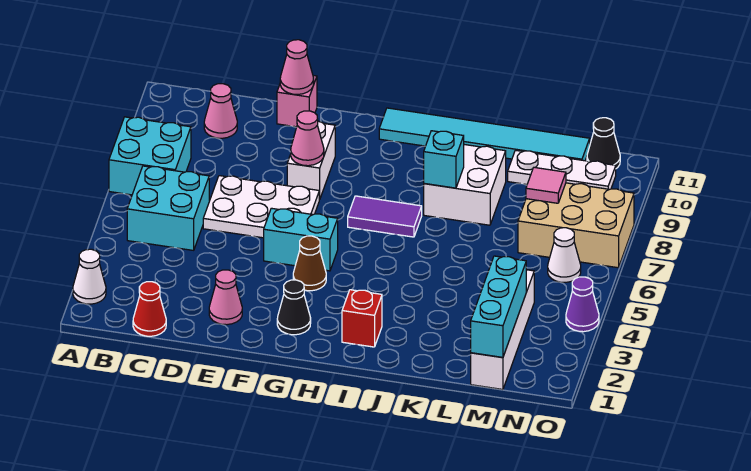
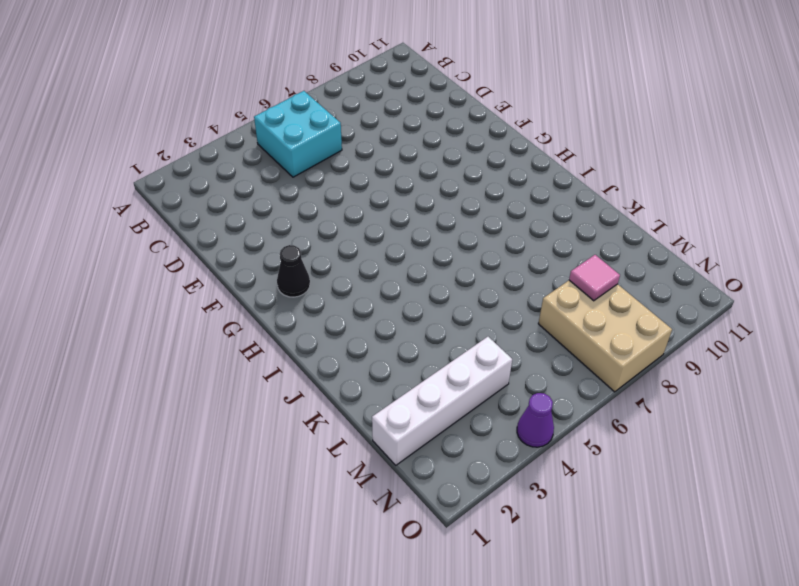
none -> white cone A2 level 1
none -> cyan brick A7:B8 level 1
none -> red cone C1 level 1

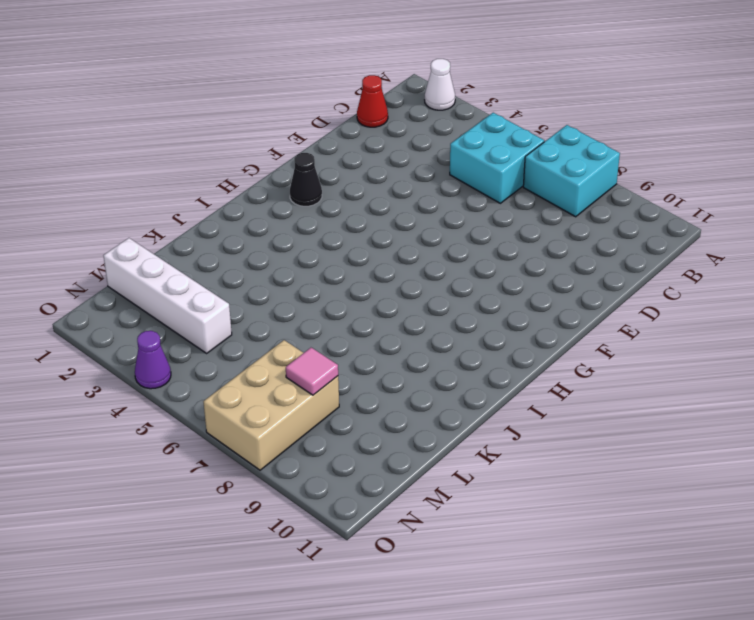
none -> pink cone C10 level 1
none -> white plate D6:F7 level 1
none -> pink cone E2 level 1

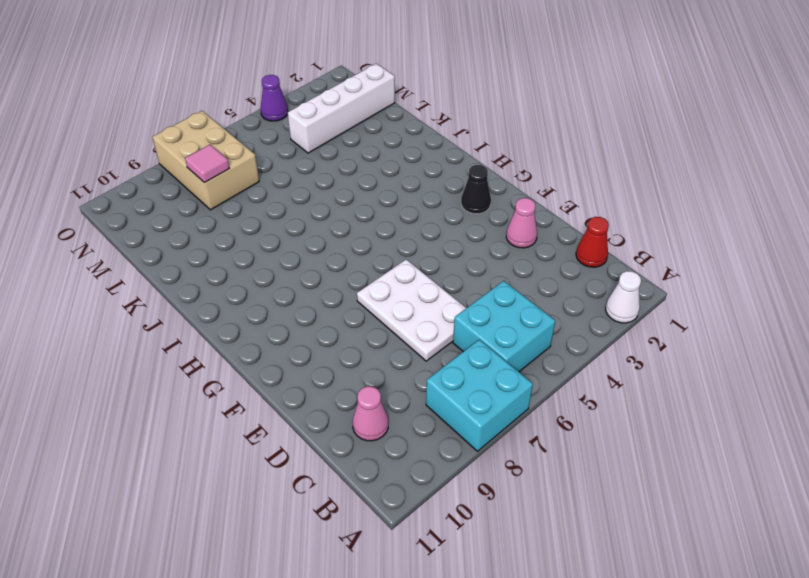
none -> pink brick E11 level 1
none -> cyan brick F5:G5 level 1
none -> white brick F8:F9 level 1

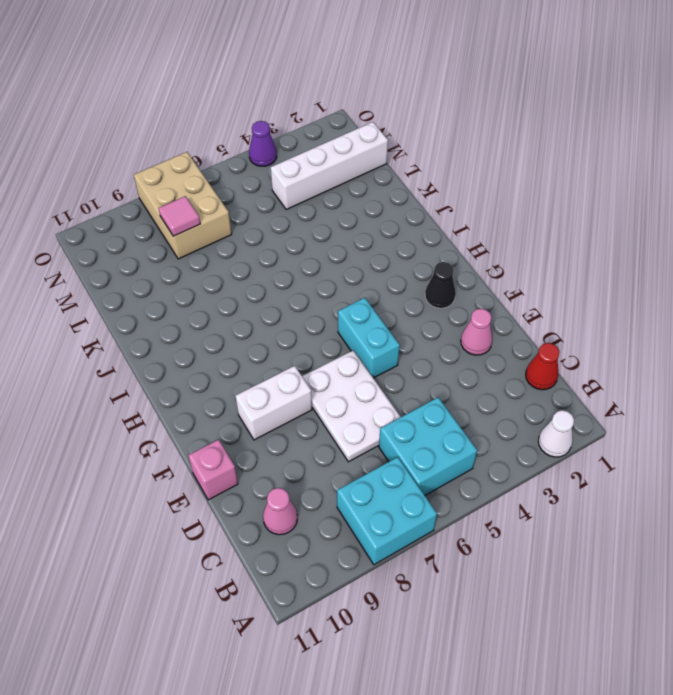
none -> brown cone G4 level 1
none -> purple tile H7:I7 level 1
none -> cyan tile H11:M11 level 1

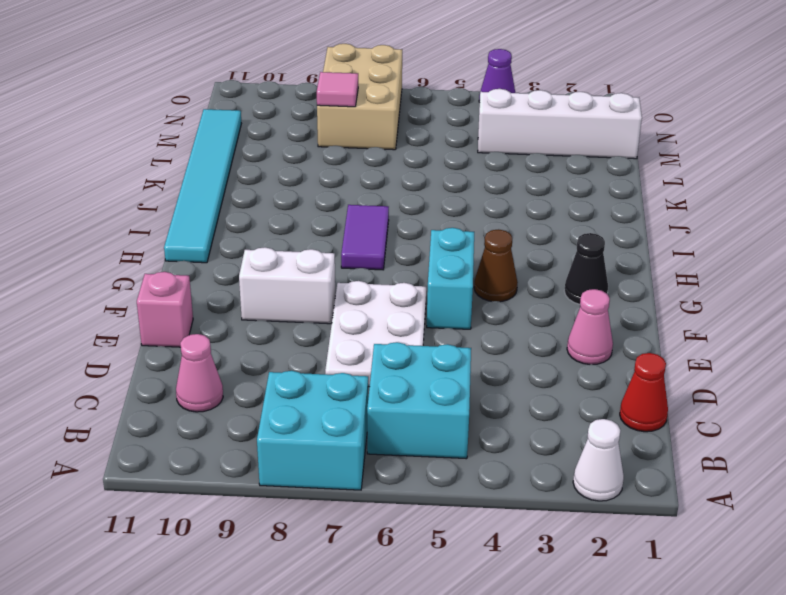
none -> red brick I2 level 1
none -> white brick J8:K9 level 1
none -> white plate L10:N10 level 1

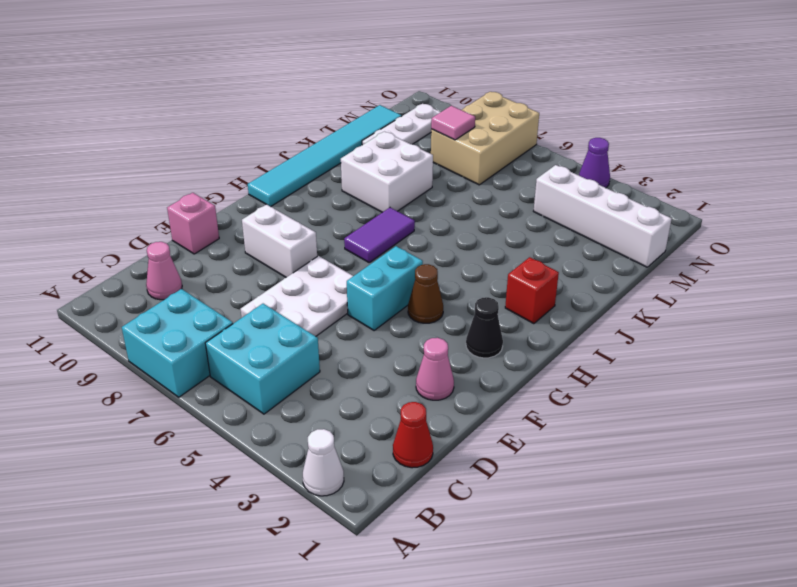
none -> white cone N6 level 1
none -> black cone N11 level 1
none -> pink cone E11 level 2

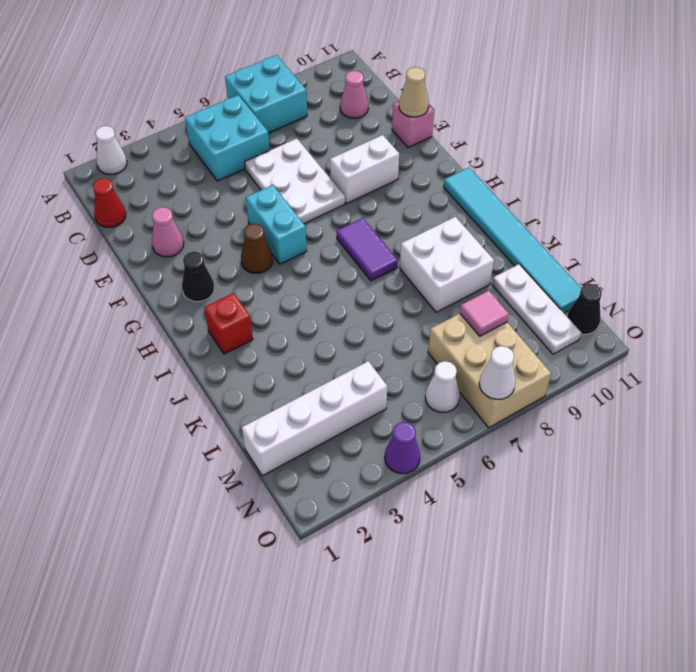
tan cone E11 level 2 -> pink cone E11 level 2
white cone O7 level 2 -> none
none -> pink cone F8 level 2
none -> cyan brick J8 level 2
none -> cyan brick M1:M3 level 2

